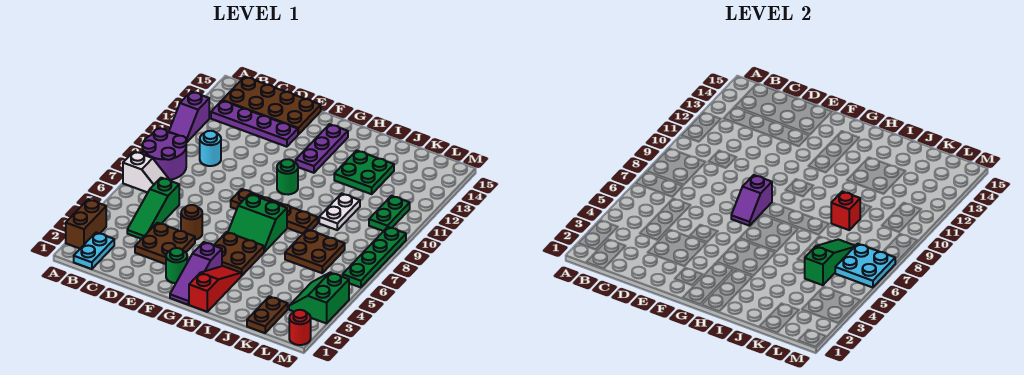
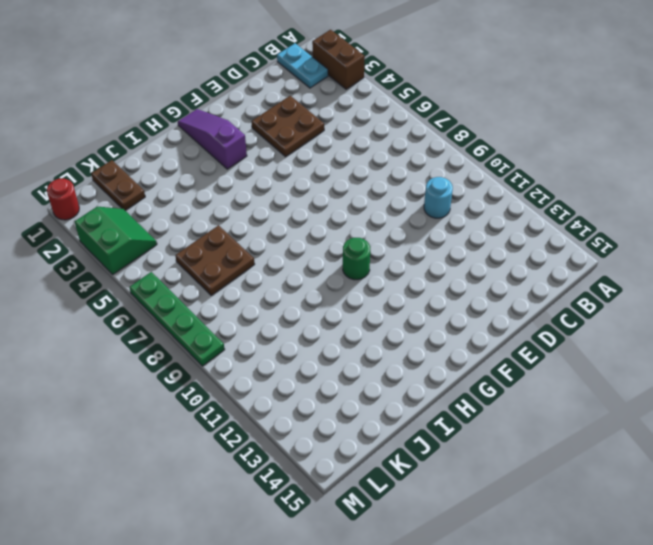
none -> white slope A7:B7 level 1 top A
none -> purple round brick A8:B9 level 1
none -> purple slope A11:A12 level 1 top 12
none -> purple plate B13:E13 level 1

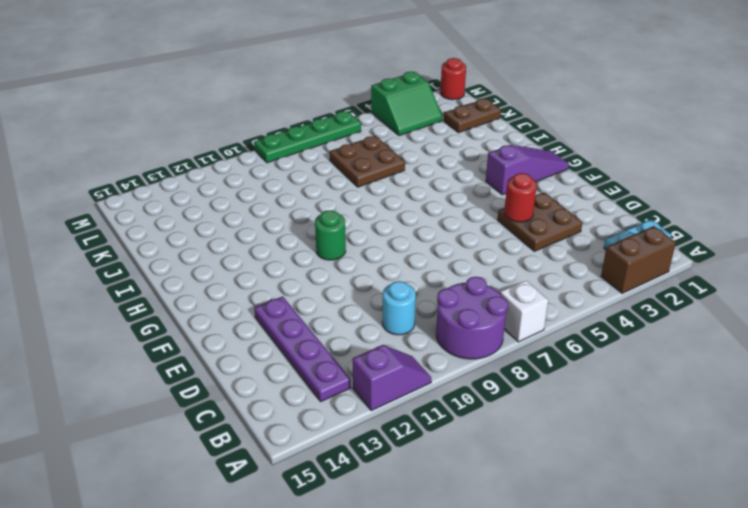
red round brick E4 level 2 -> none
none -> brown plate B14:E15 level 1
none -> green slope C4:C6 level 1 top 6
none -> brown round brick E5 level 1
none -> green round brick F2 level 1

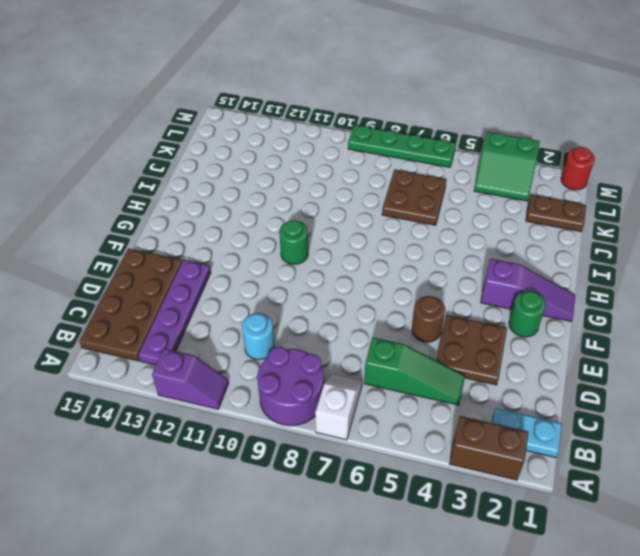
none -> brown plate F8:I8 level 1
none -> brown plate G4:H5 level 1
none -> green slope G6:H7 level 1 top 7
none -> purple plate G12:G14 level 1

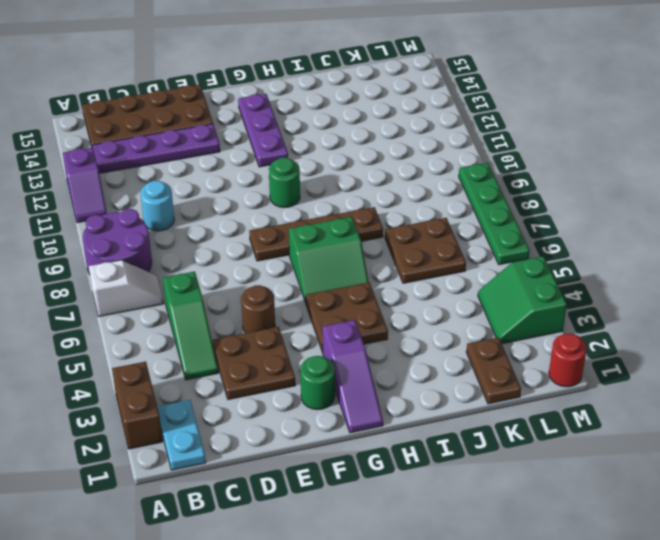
none -> red slope H1:H3 level 1 top 1
none -> green plate I12:J13 level 1
none -> white plate J9:J10 level 1
none -> green plate L10:L11 level 1

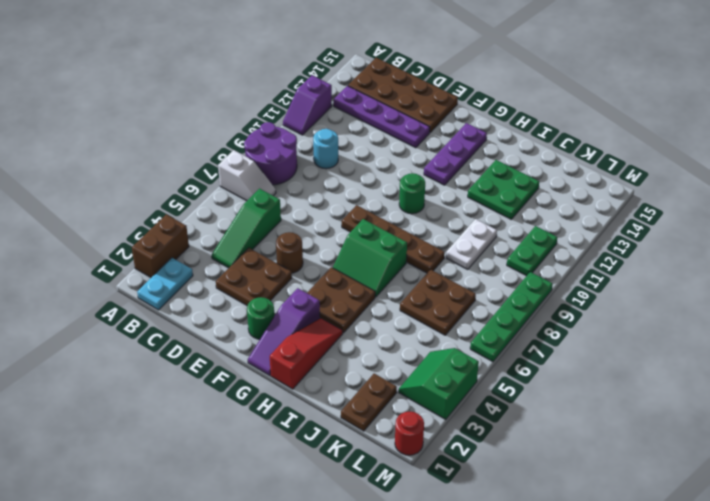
none -> purple slope F7:F8 level 2 top 8
none -> red brick J9 level 2
none -> green slope K5:K7 level 2 top 5
none -> cyan plate L6:M7 level 2

